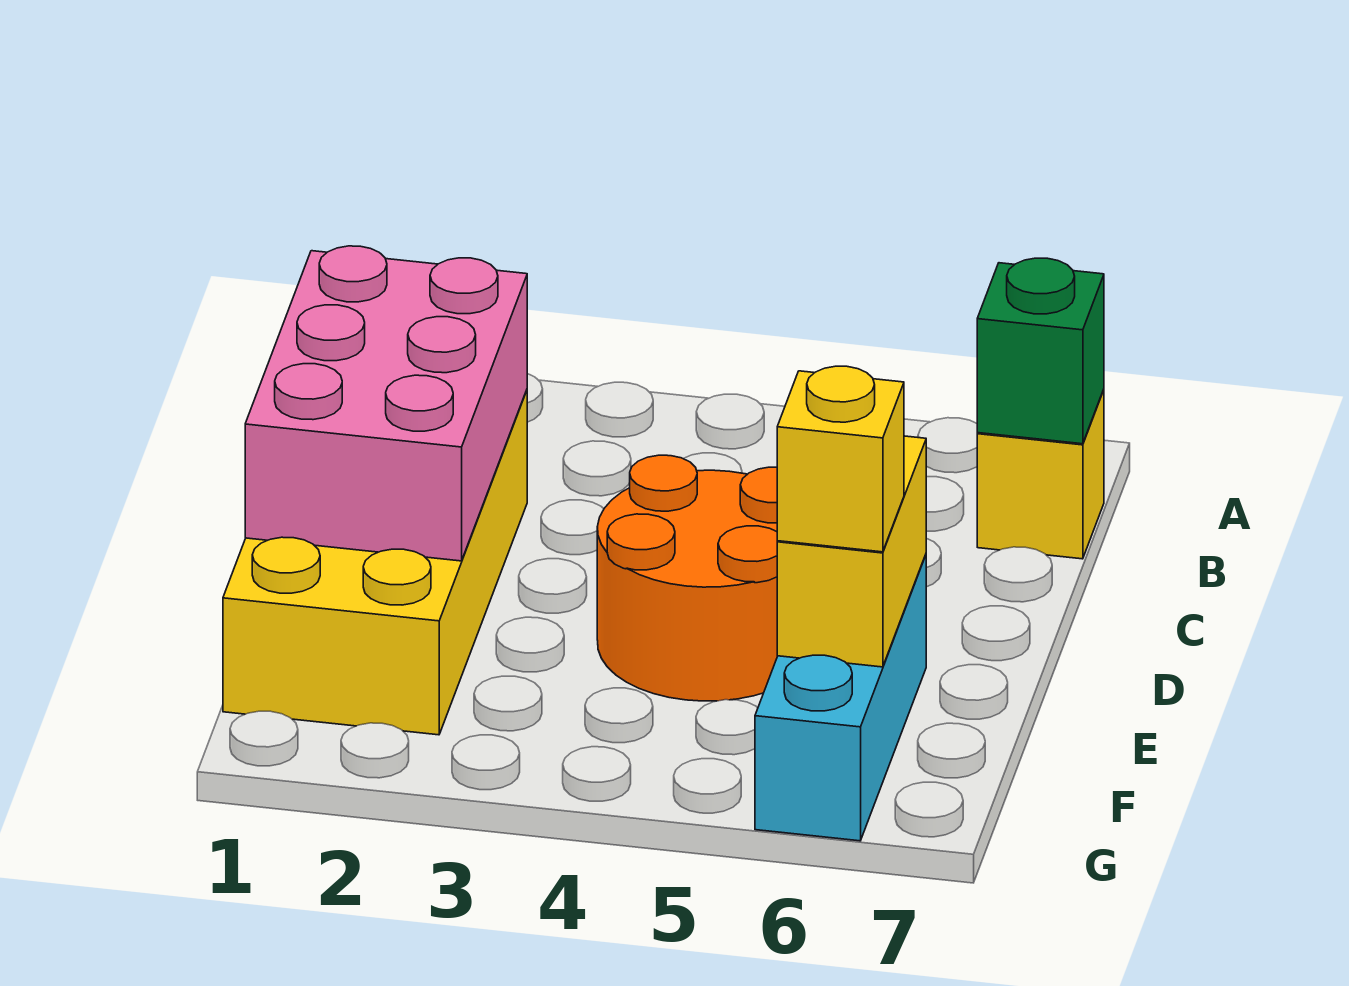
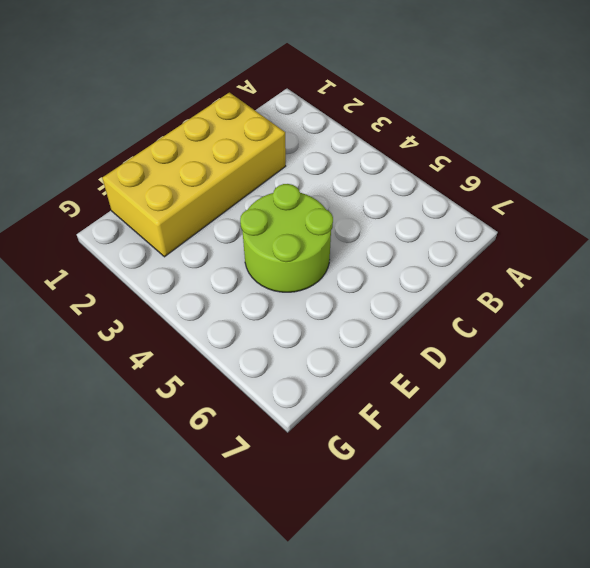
lime round brick D4:E5 level 1 -> orange round brick D4:E5 level 1
none -> yellow brick B7 level 1
none -> cyan brick E6:G6 level 1

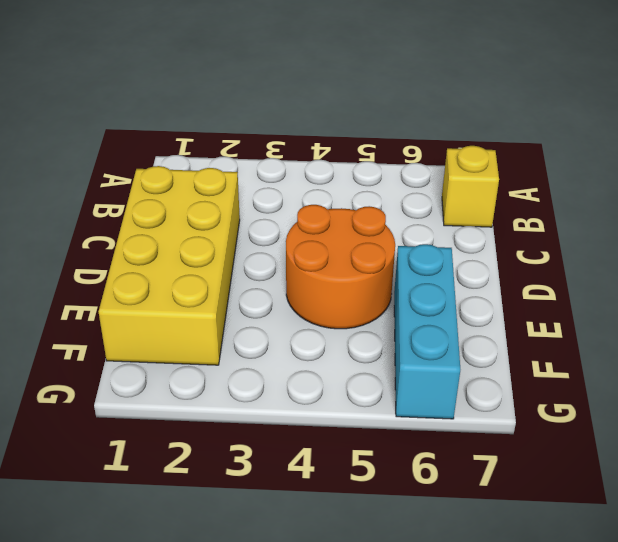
none -> green brick B7 level 2
none -> pink brick C1:E2 level 2

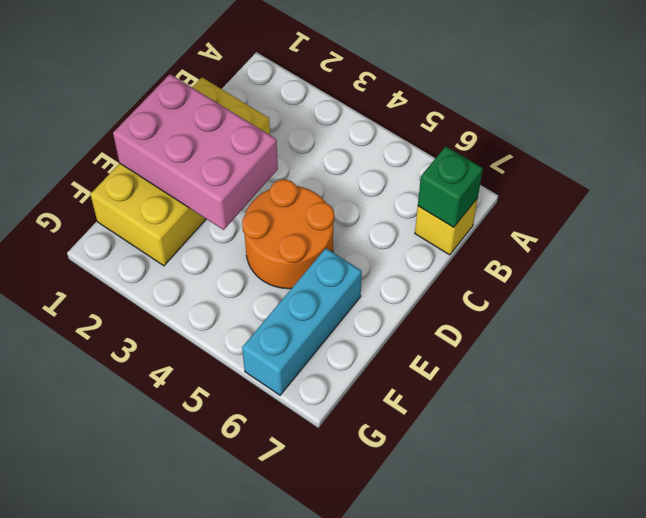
pink brick D1:E3 level 2 -> pink brick C1:E2 level 2
none -> yellow brick E6:F6 level 2
none -> yellow brick F6 level 3

